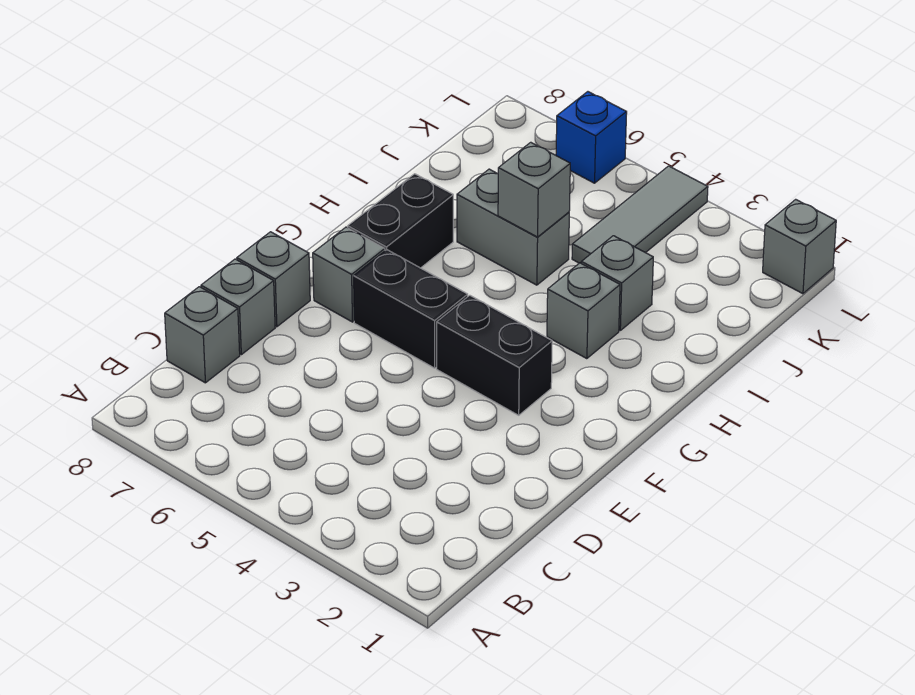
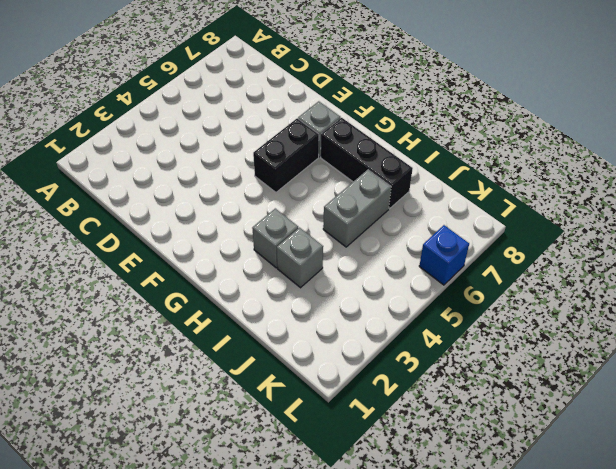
black brick G7:I7 level 1 -> black brick G7:H7 level 1
none -> grey brick C8 level 1
none -> grey brick D8 level 1
none -> grey brick E8 level 1

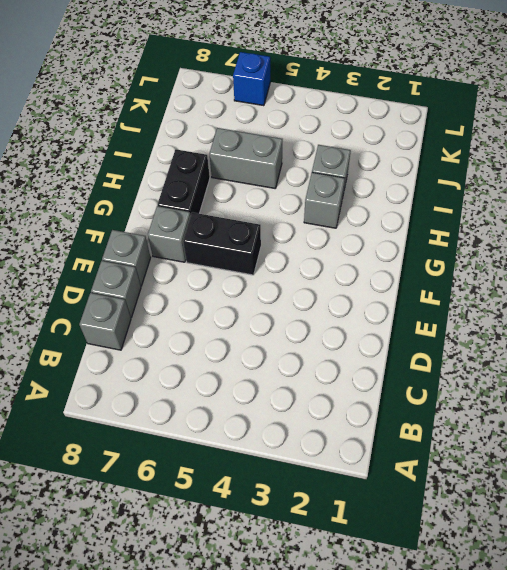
none -> black brick F3:F4 level 1
none -> grey tile J4:L4 level 1
none -> grey brick L1 level 1

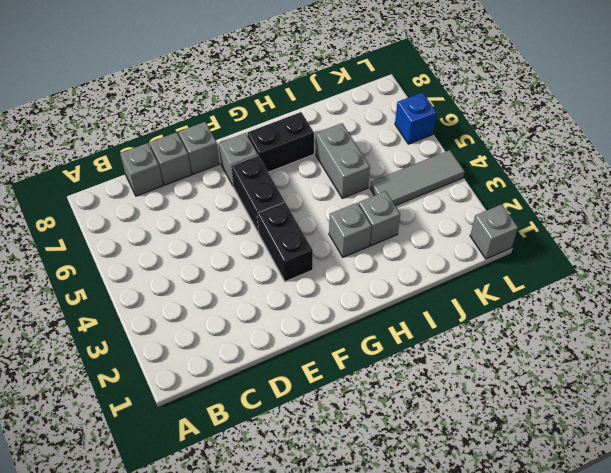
none -> grey brick I5 level 2

